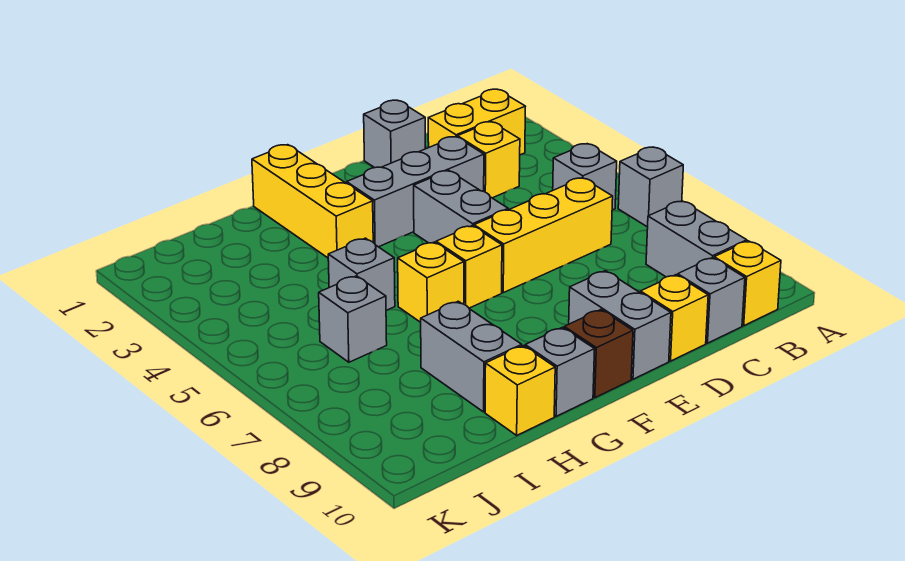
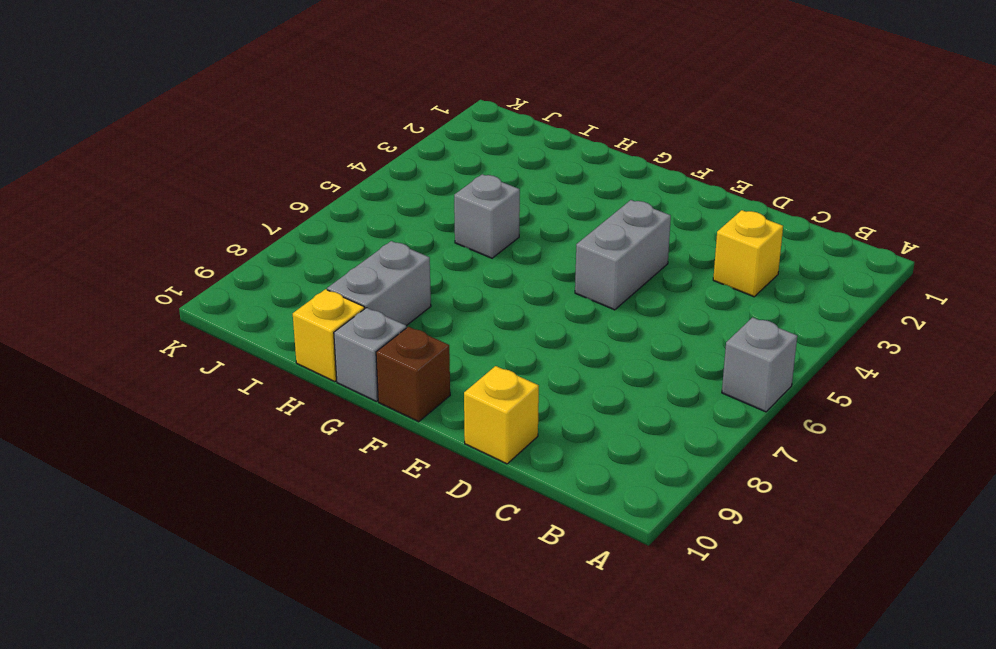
none -> yellow brick B2:C2 level 1
none -> grey brick B5 level 1
none -> grey brick B8:B9 level 1

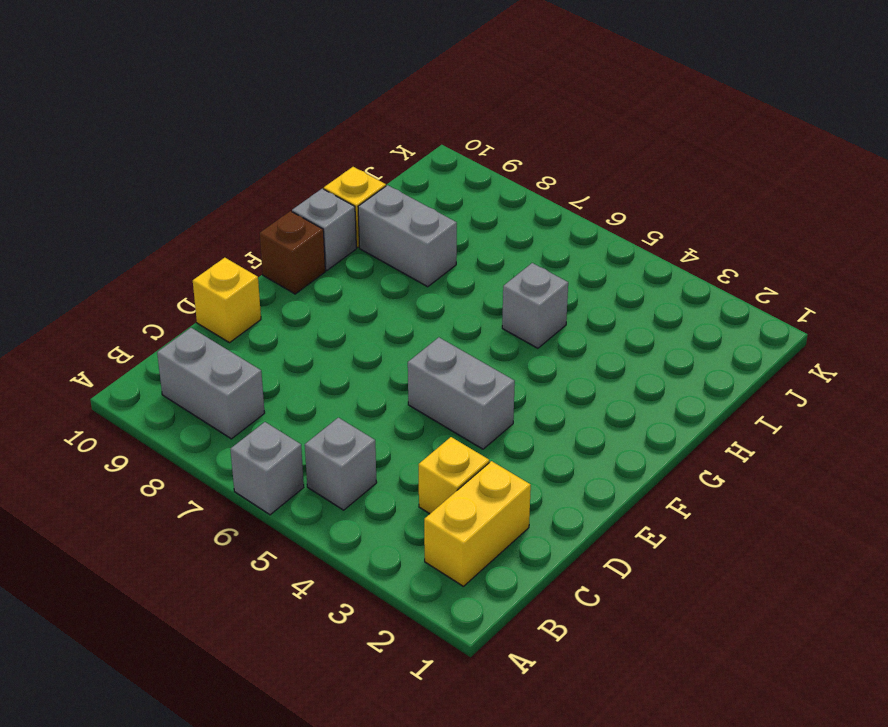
none -> yellow brick B10 level 1
none -> yellow brick C6:E6 level 1
none -> grey brick C10 level 1

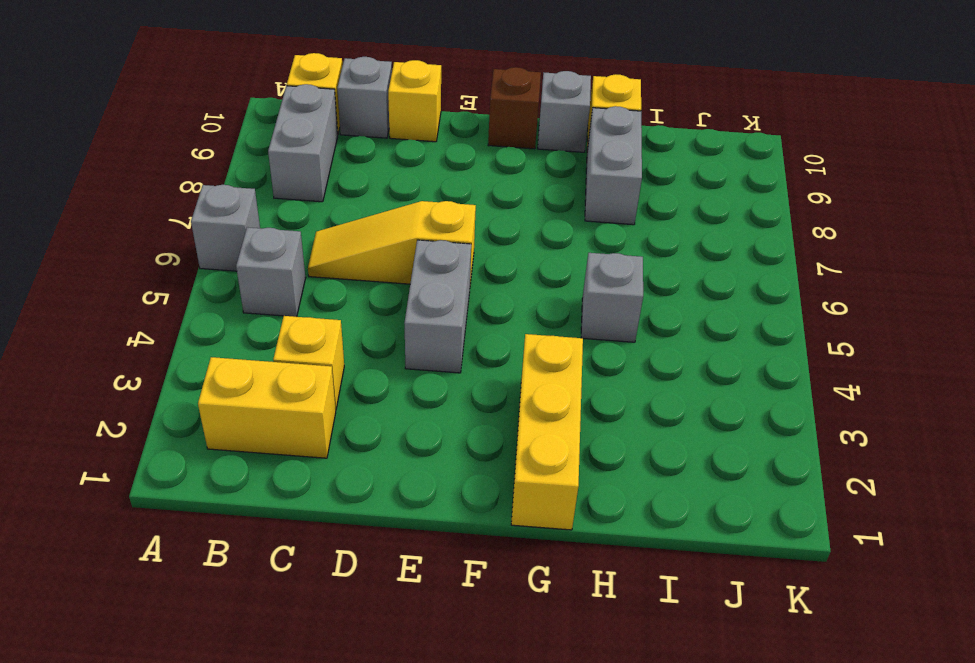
yellow slope C6:E6 level 1 top E -> yellow brick C6:E6 level 1
none -> grey brick D1 level 1
none -> grey brick D3:F3 level 1
none -> grey brick E9:E10 level 1

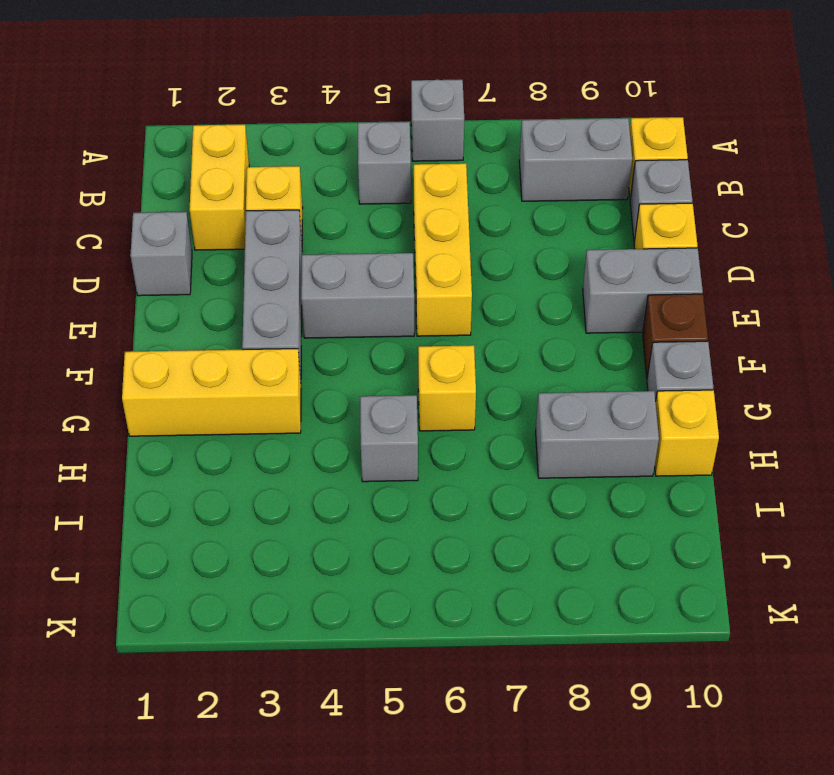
none -> yellow brick F6 level 1
none -> grey brick I6 level 1

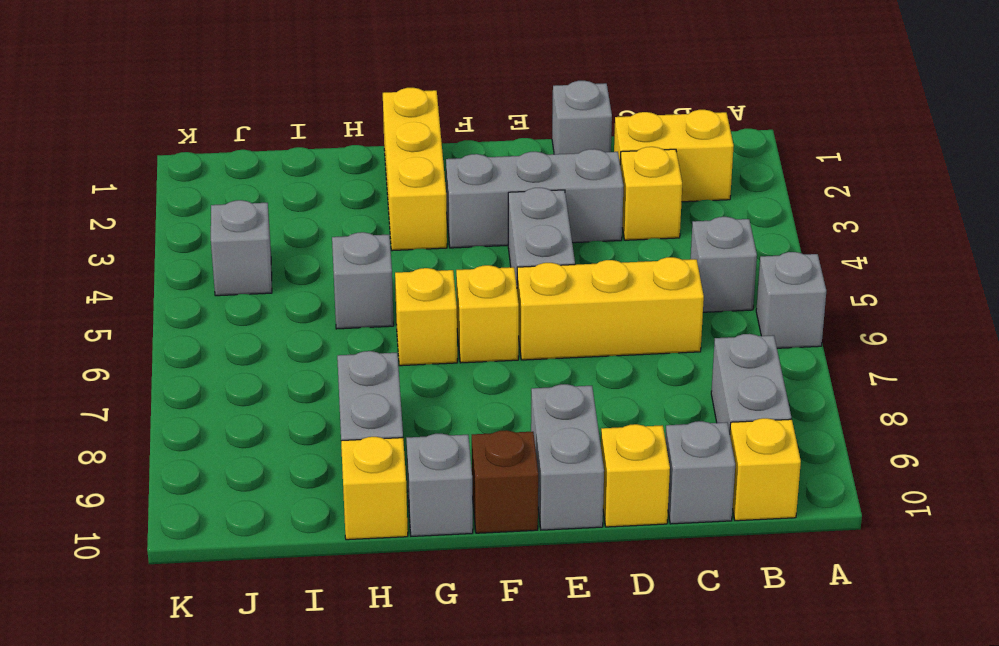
grey brick J4 level 1 -> grey brick I6 level 1

